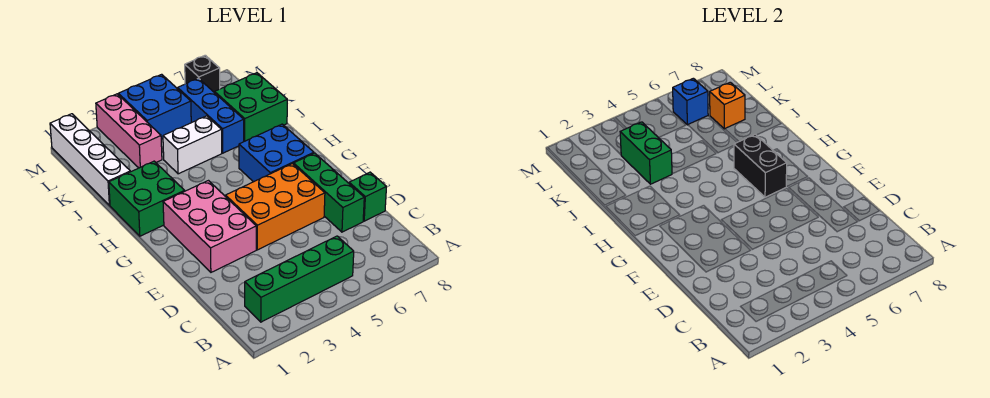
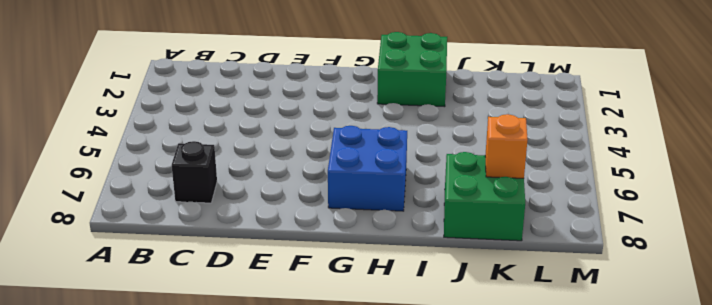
black brick C7 level 1 -> black brick M7 level 1
none -> green brick B2:B5 level 1
none -> green brick D7:F7 level 1
none -> green brick D8 level 1

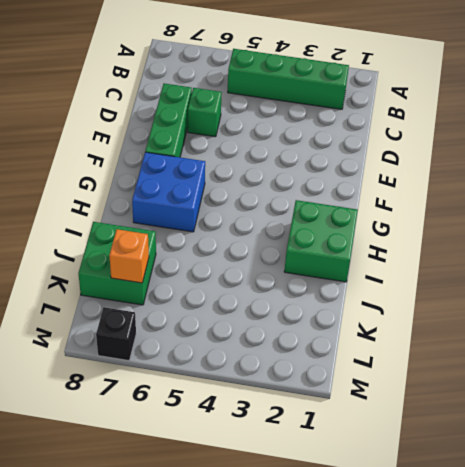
green brick D6 level 1 -> green brick D8 level 1
none -> pink brick E2:G3 level 1
none -> orange brick E4:F6 level 1
none -> white brick J1:M1 level 1

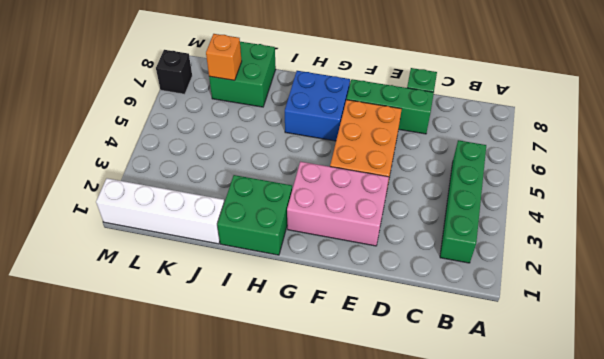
none -> white brick J4:J5 level 1
none -> blue brick J6:L6 level 1
none -> pink brick K3:M3 level 1

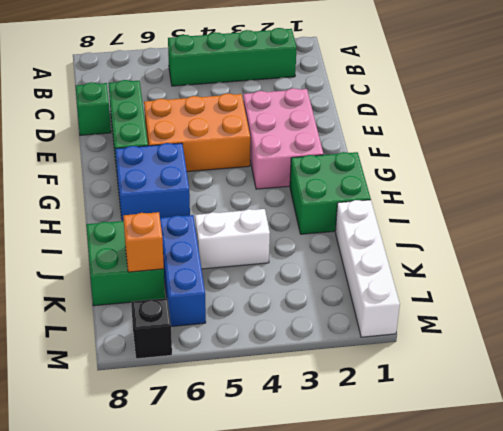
none -> pink brick K3:M3 level 1
none -> blue brick L4:M5 level 1
none -> black brick G6:H6 level 2

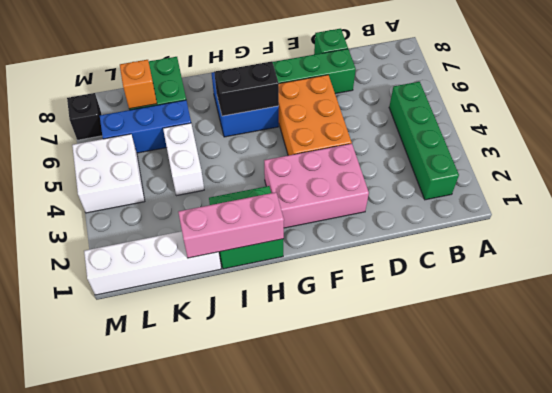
pink brick H1:J1 level 2 -> pink brick K3:M3 level 1
white brick L4:M5 level 1 -> blue brick L4:M5 level 1
none -> green brick J3:K3 level 2
none -> blue brick L6 level 2

